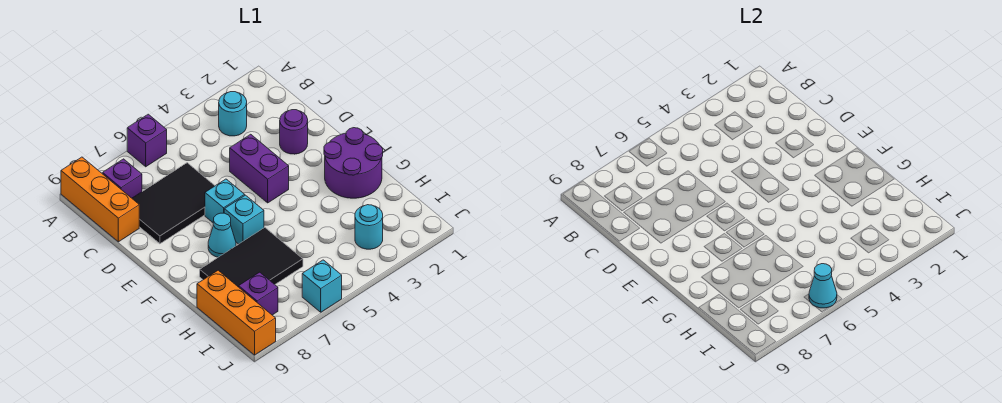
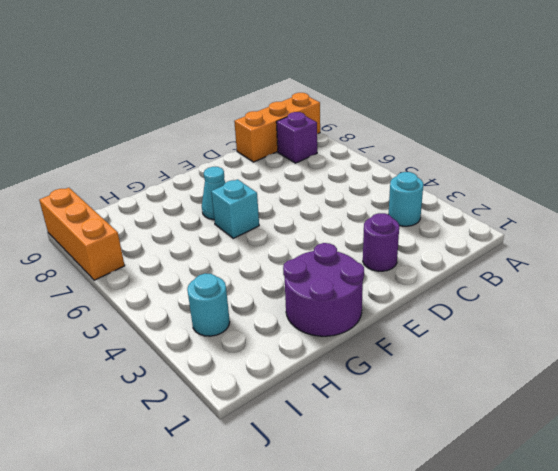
orange brick J7:J9 level 1 -> orange brick H9:J9 level 1
none -> purple brick A6 level 1
none -> black tile C6:D8 level 1
none -> purple brick D4:E4 level 1

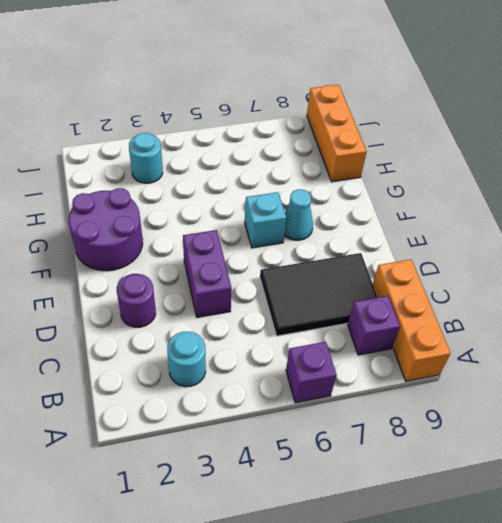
none -> cyan brick E6 level 1
none -> black tile G6:H8 level 1
none -> purple brick I8 level 1

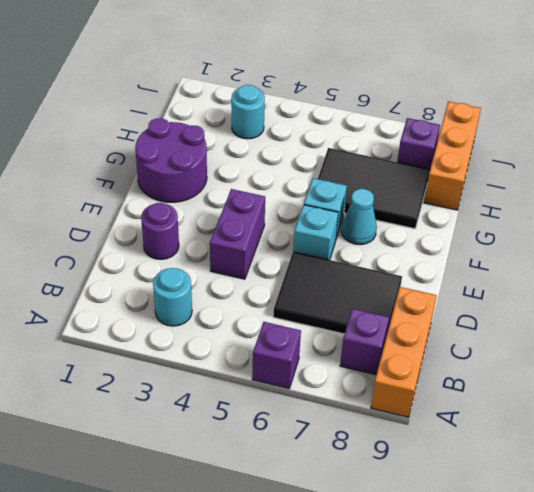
none -> cyan brick J6 level 1
none -> cyan cone J6 level 2

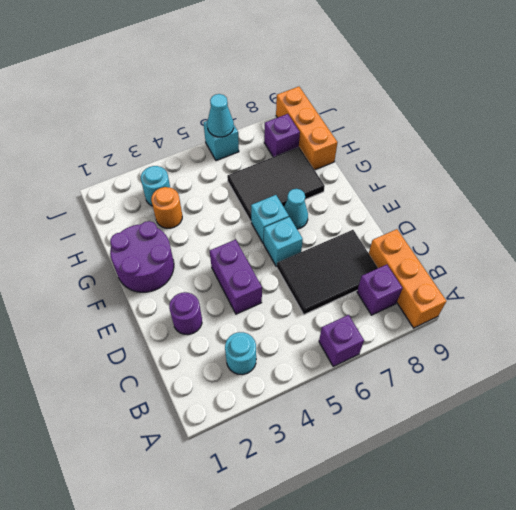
orange round brick H3 level 1 -> none

